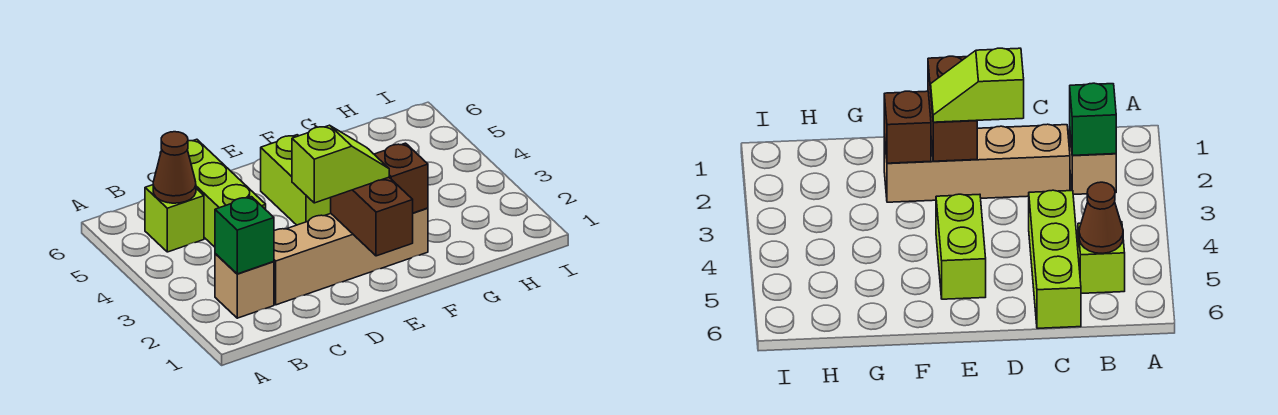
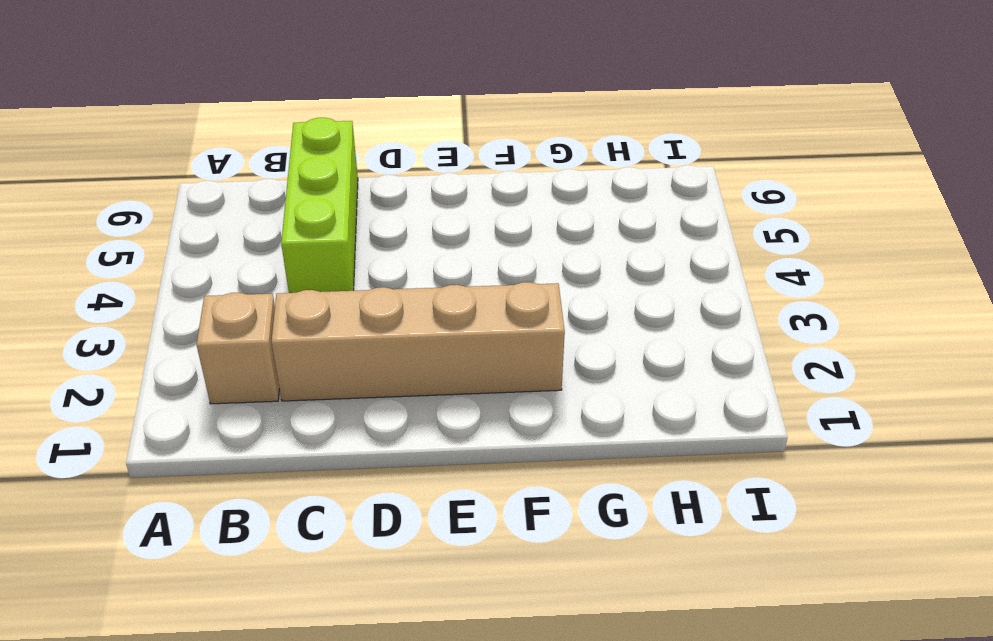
none -> lime brick B5 level 1
none -> lime brick E4:E5 level 1

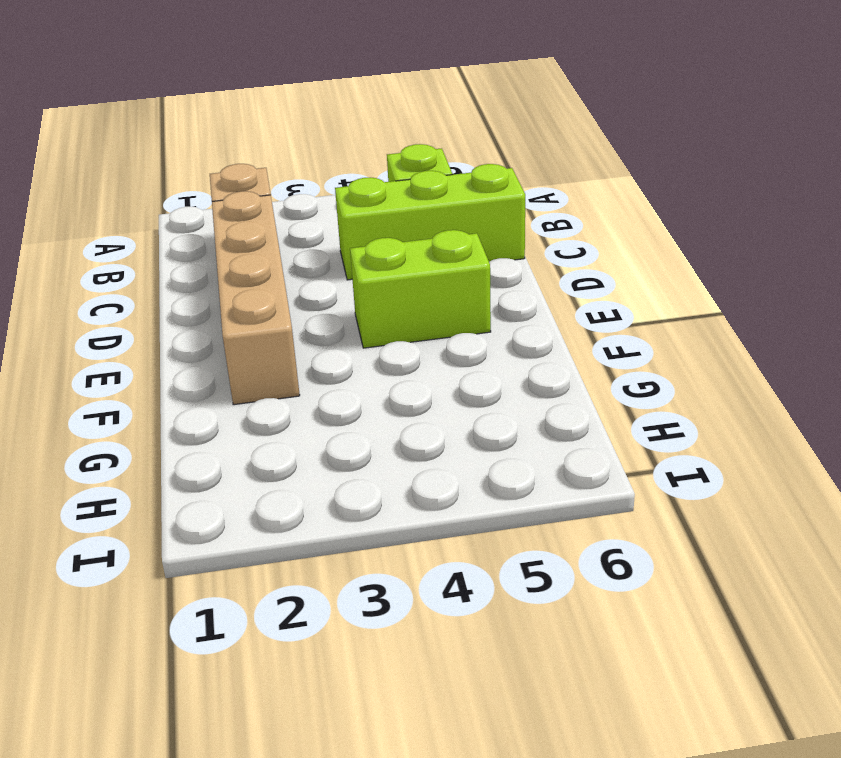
none -> green brick B2 level 2
none -> brown cone B5 level 2

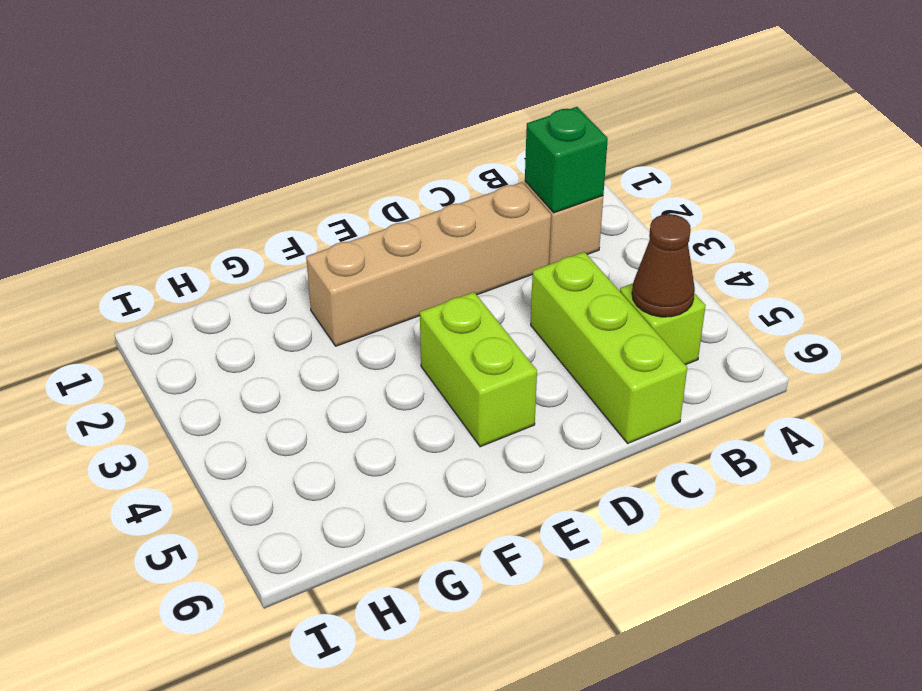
none -> brown brick E1:E2 level 2
none -> brown brick F2 level 2

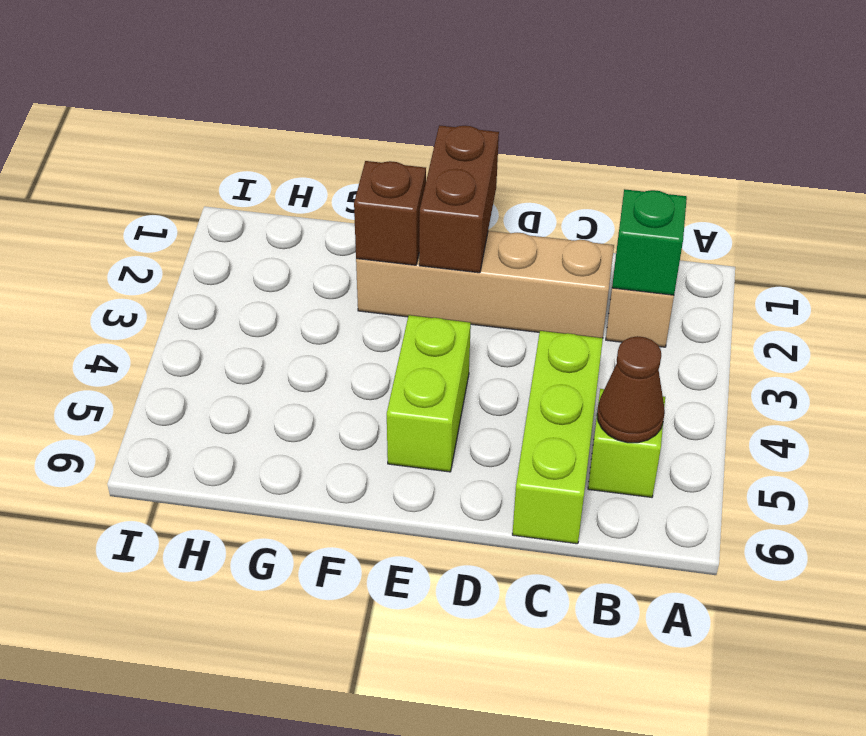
none -> lime slope D2:E2 level 3 top D

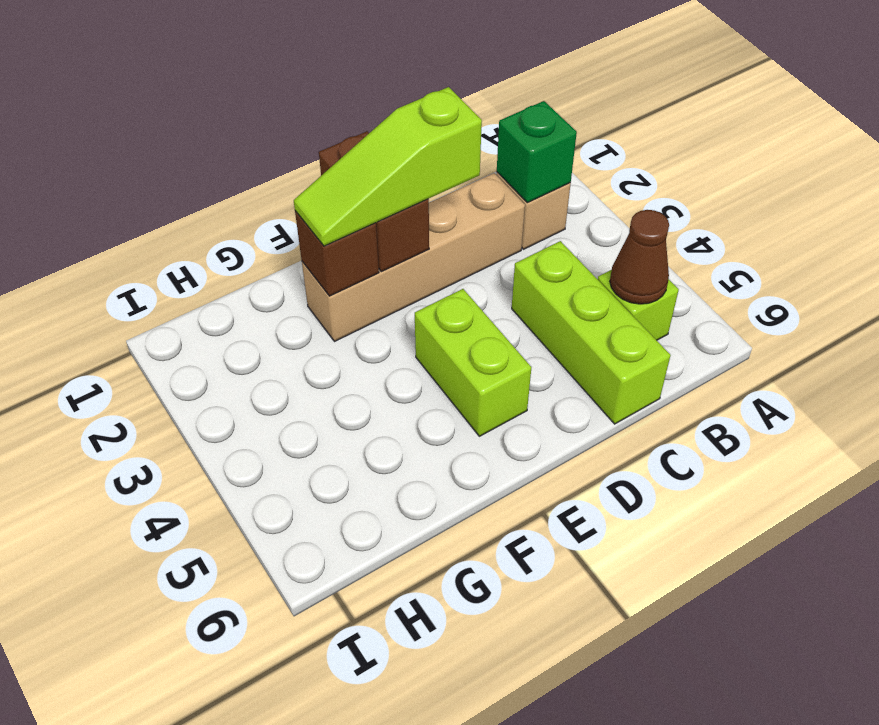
lime slope D2:F2 level 3 top D -> lime slope D2:E2 level 3 top D

